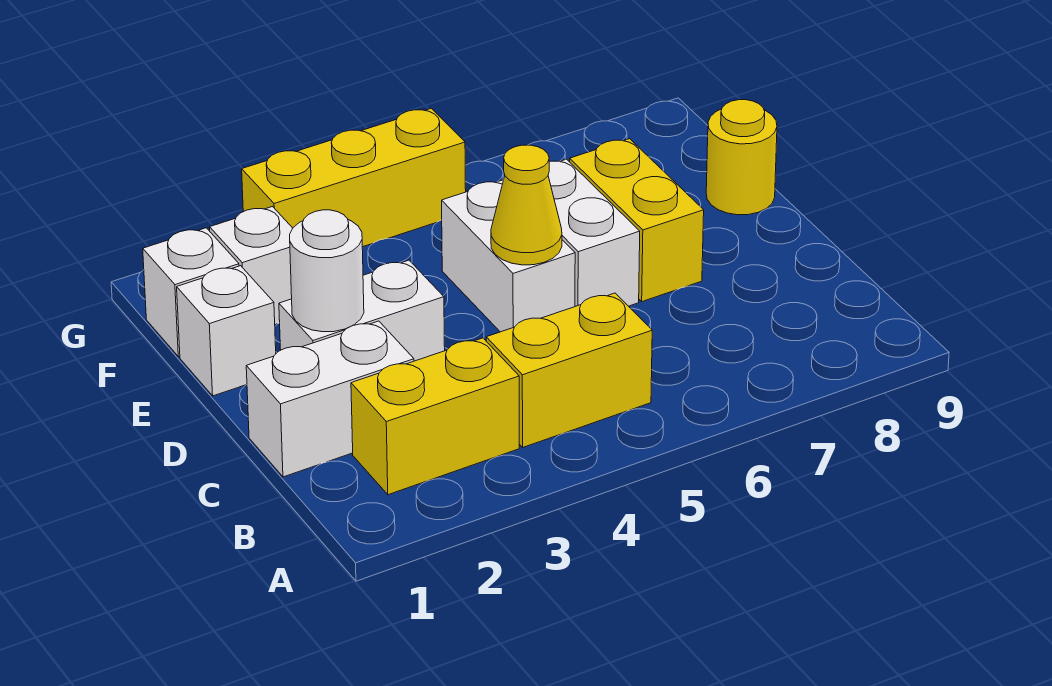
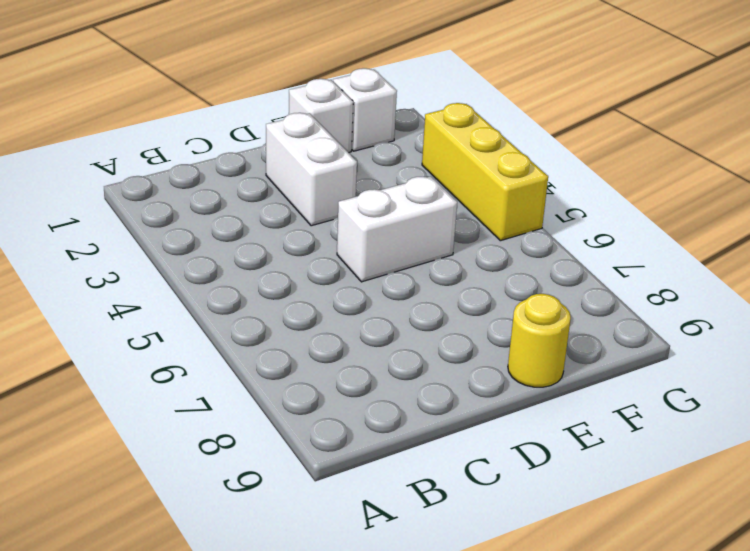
none -> yellow brick B2:B3 level 1
none -> yellow brick B4:B5 level 1
none -> white brick C1:C2 level 1

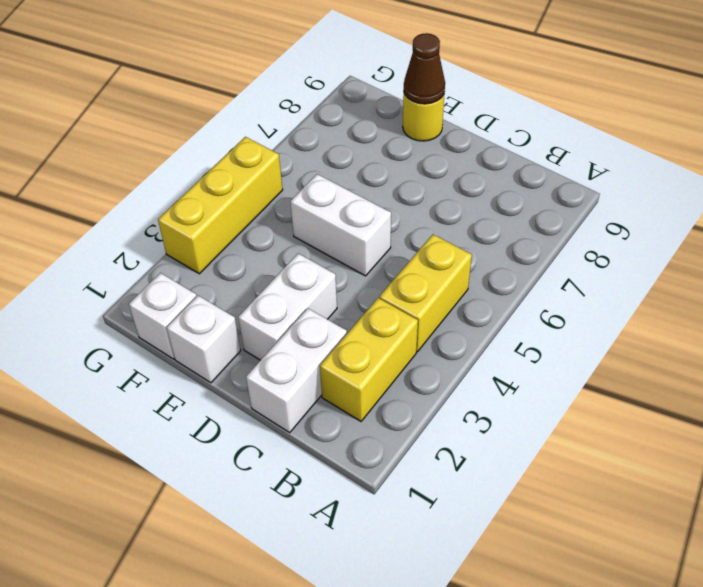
brown cone E9 level 2 -> none
none -> white brick D6:E6 level 1
none -> yellow brick D7:E7 level 1
none -> white brick F2 level 1

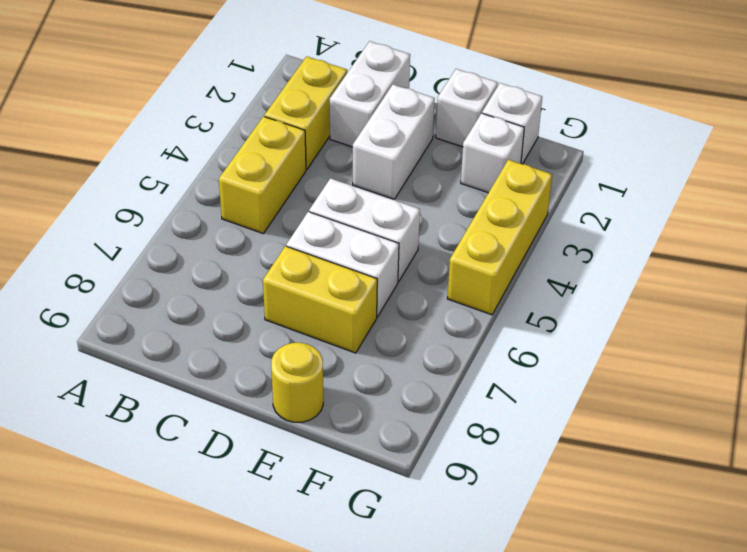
none -> white round brick D2 level 2
none -> yellow cone D5 level 2

